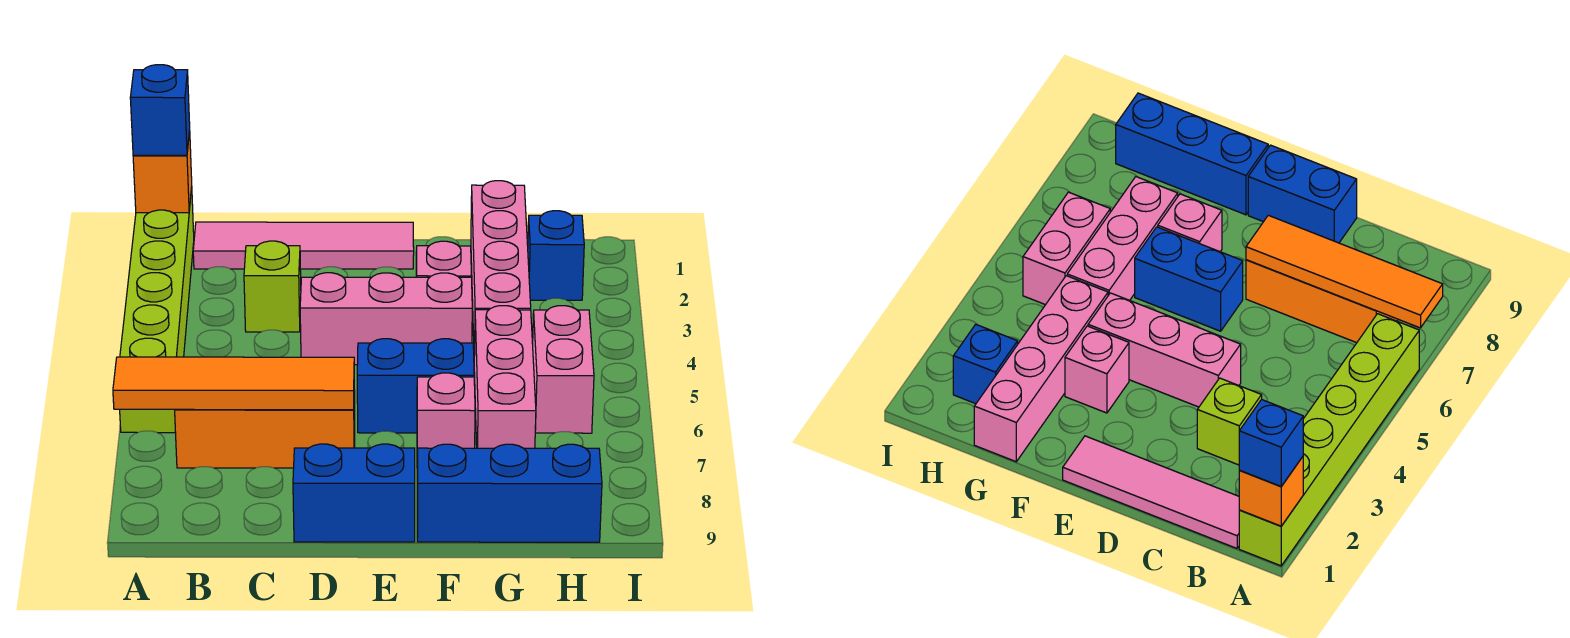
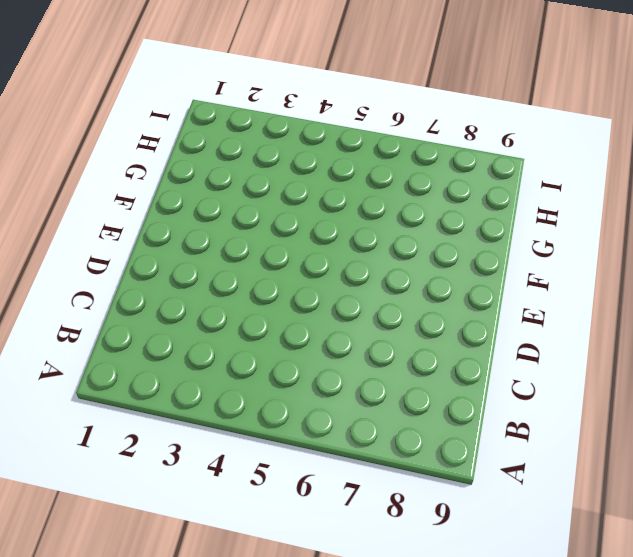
none -> lime brick A1:A6 level 1
none -> pink tile B1:E1 level 1
none -> orange brick B7:D7 level 1

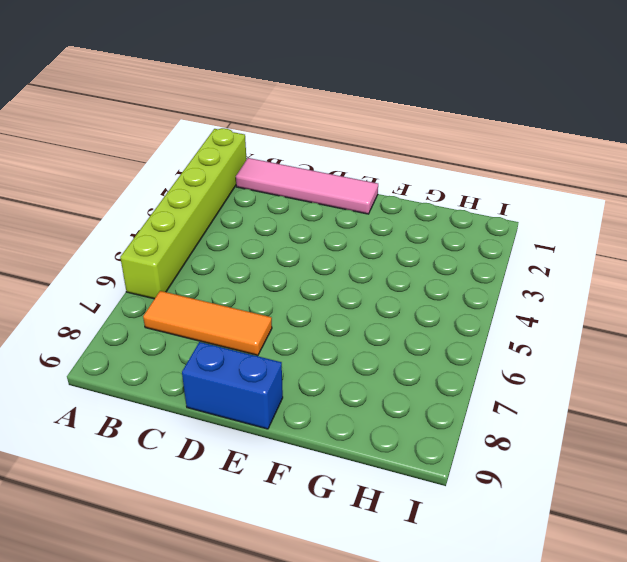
orange tile B7:D7 level 1 -> orange brick B7:D7 level 1
none -> lime brick C3 level 1
none -> pink brick D4:F4 level 1
none -> blue brick E6:F6 level 1

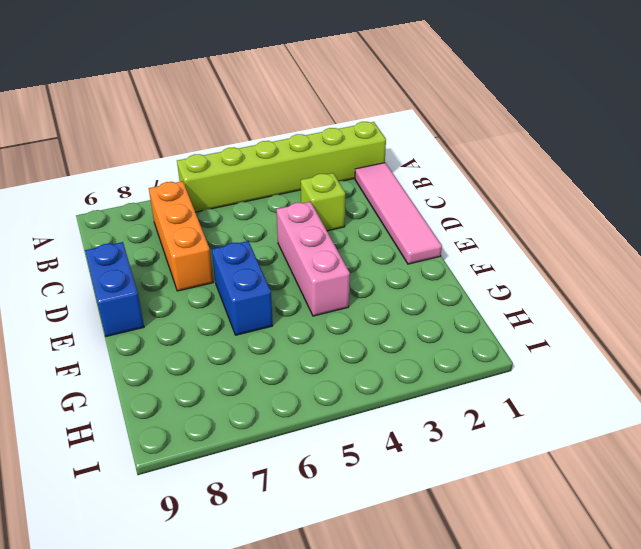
none -> pink brick F3 level 1
none -> pink brick F7 level 1
none -> blue brick F9:H9 level 1

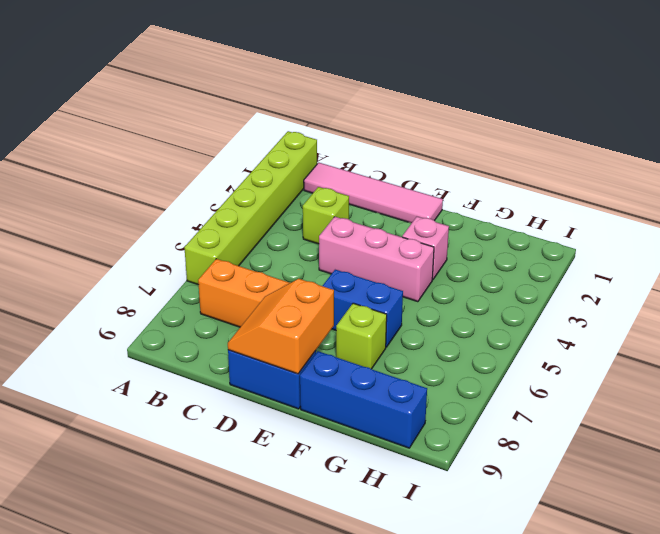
orange slope D8:E9 level 2 top E -> none
lime brick F7 level 1 -> pink brick F7 level 1
none -> pink brick G1:G4 level 1
none -> pink brick G5:G7 level 1
none -> blue brick H2 level 1

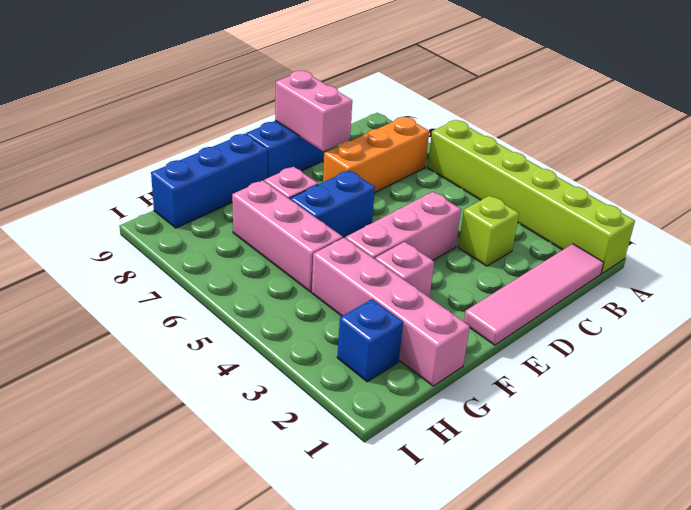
pink brick D8:D9 level 2 -> pink brick H5:H6 level 1
none -> orange brick A1 level 2
none -> orange tile A7:D7 level 2
none -> blue brick A1 level 3

